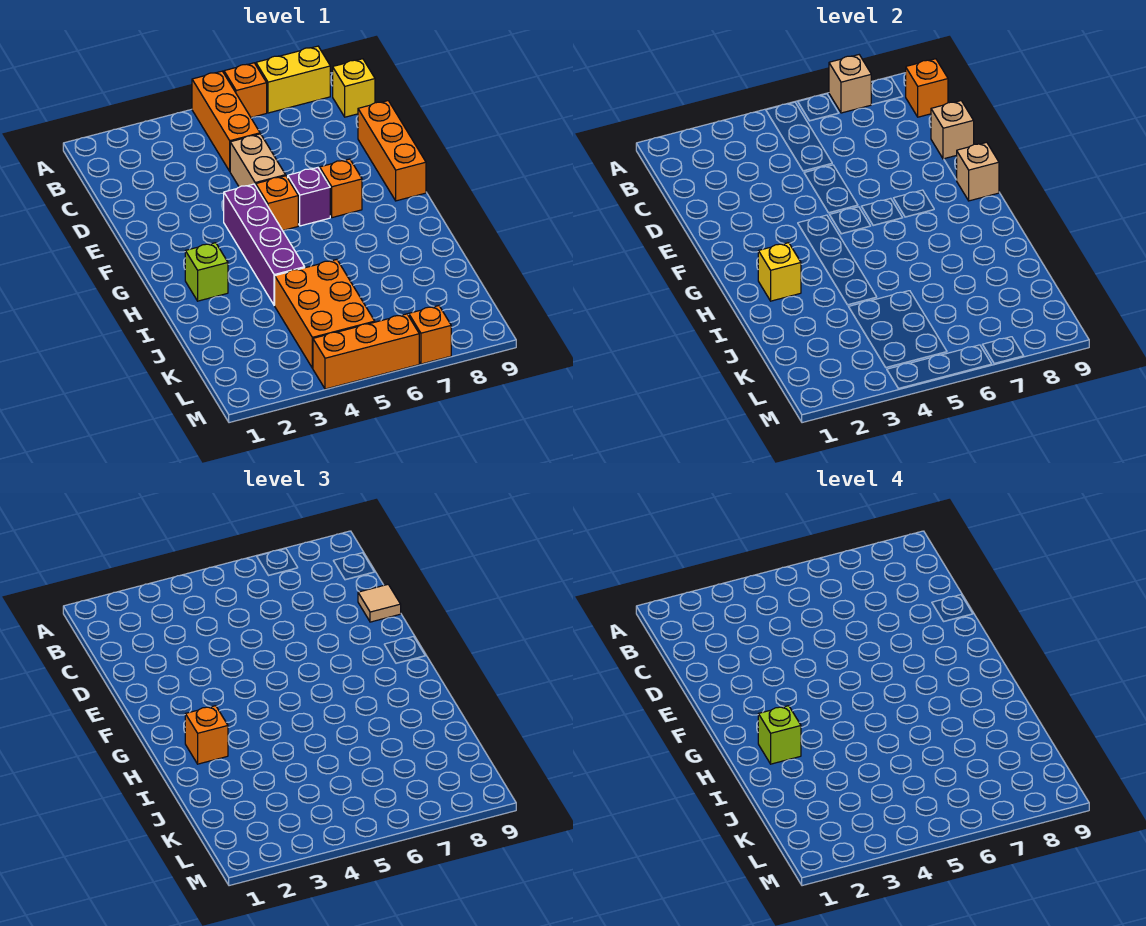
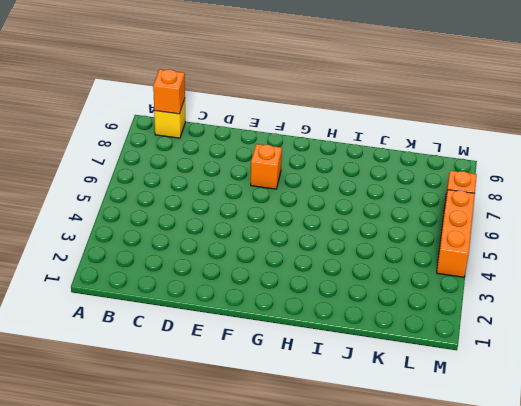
none -> orange brick A5:C5 level 1
none -> orange brick A6 level 1
none -> yellow brick A7:A8 level 1

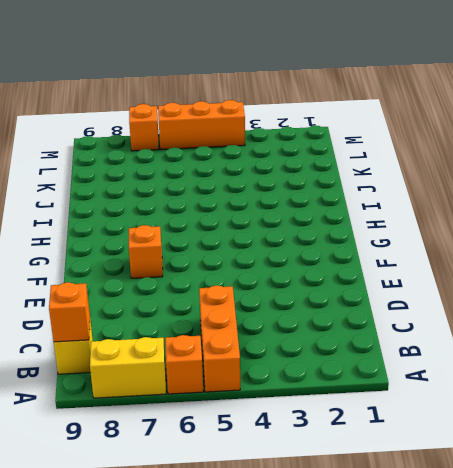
none -> tan brick D5:E5 level 1
none -> orange brick D9:F9 level 1
none -> purple brick F4:I4 level 1

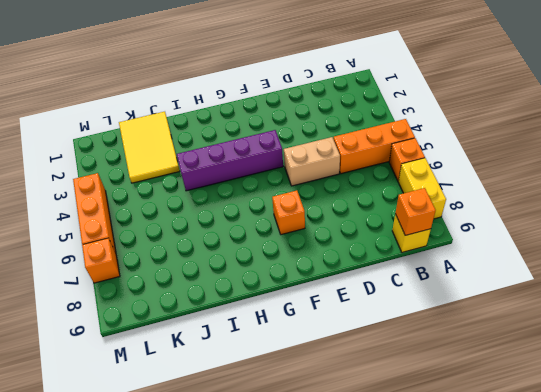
yellow tile J1:K3 level 1 -> none
none -> orange brick D9:F9 level 1
none -> orange brick F5 level 1
none -> purple brick F6 level 1

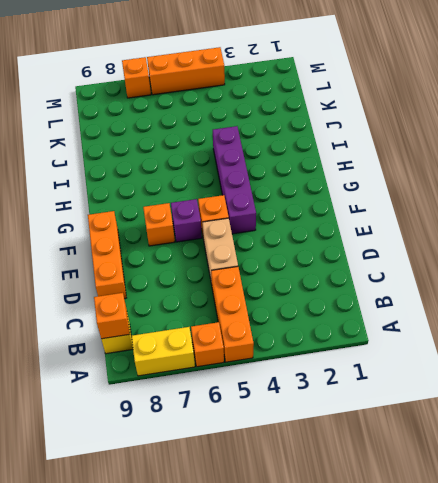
none -> lime brick H2 level 1
none -> orange brick J4:L5 level 1
none -> tan brick A7 level 2

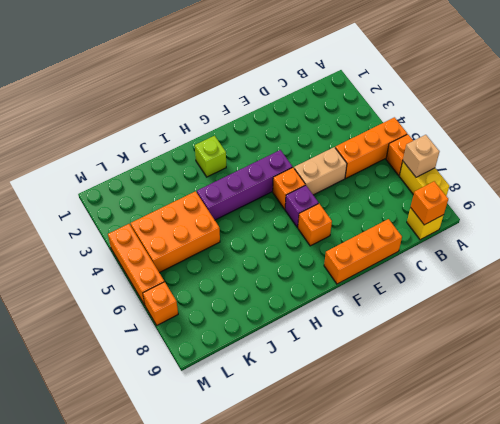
none -> tan brick D9 level 2
none -> tan brick F9 level 2
none -> yellow brick H2 level 2

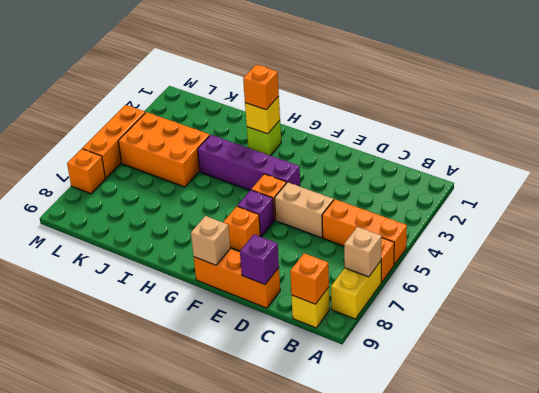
purple brick D9 level 2 -> tan brick D9 level 2
none -> tan tile D9 level 3
none -> lime brick H2 level 4

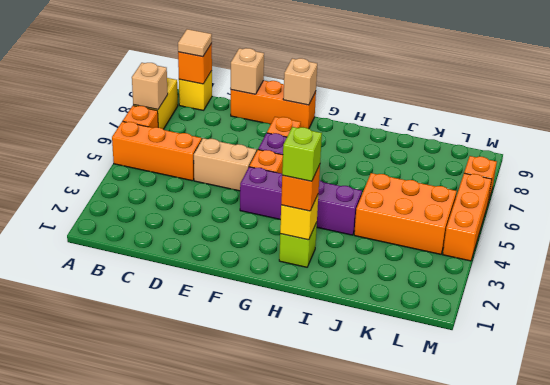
tan tile B9 level 3 -> tan tile D9 level 3

